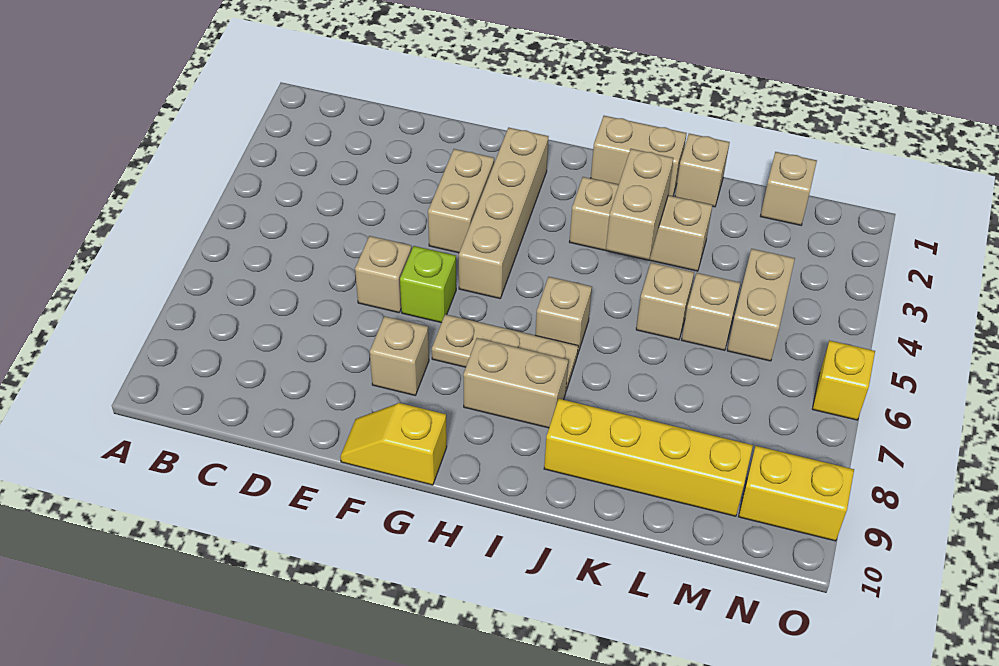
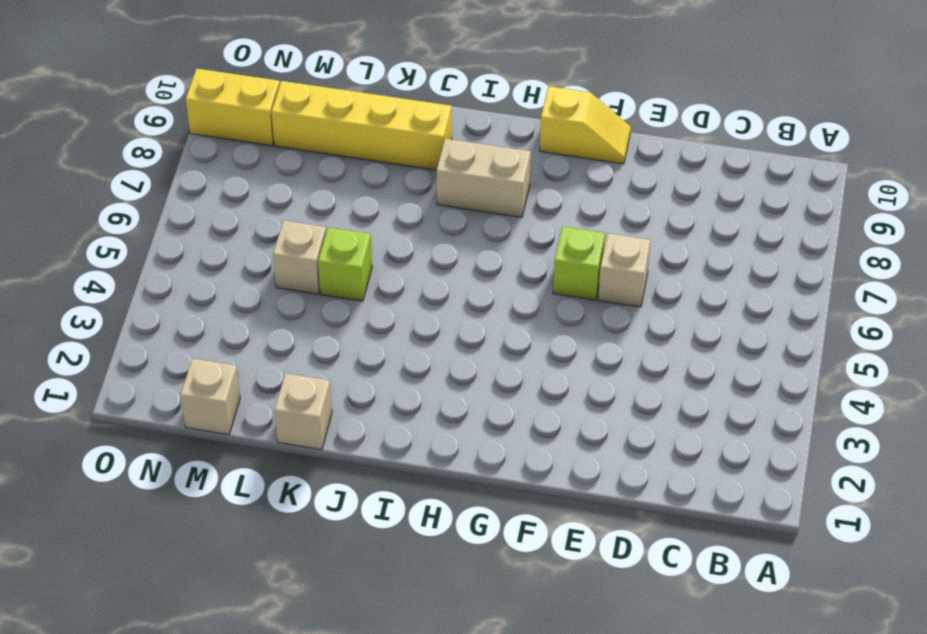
lime brick K5 level 1 -> tan brick K5 level 1
none -> tan brick F3:F4 level 1
none -> tan brick F8 level 1
none -> tan brick G2:G5 level 1

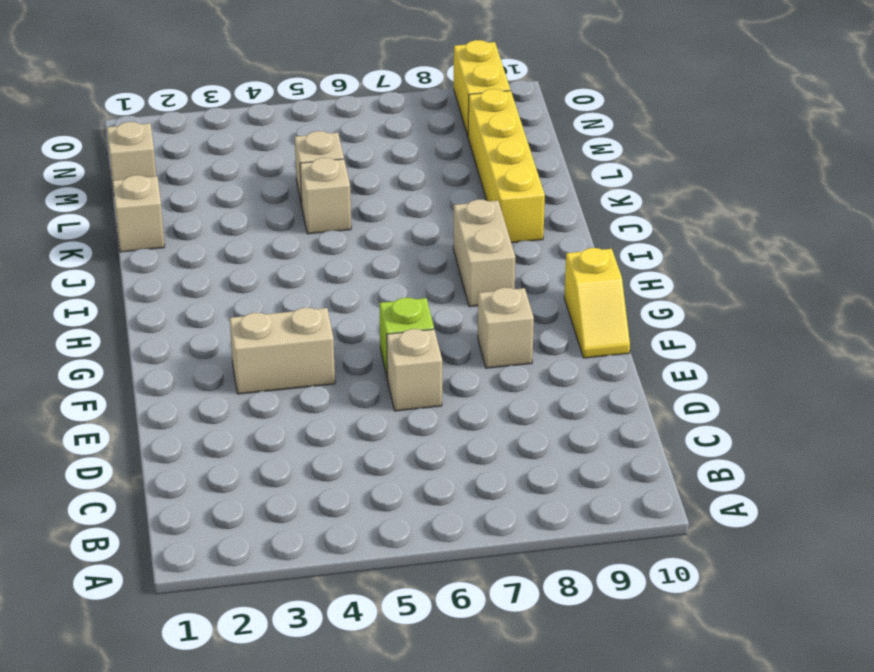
none -> tan brick G2:G5 level 1
none -> tan plate G7:I7 level 1
none -> tan brick I1:J1 level 1

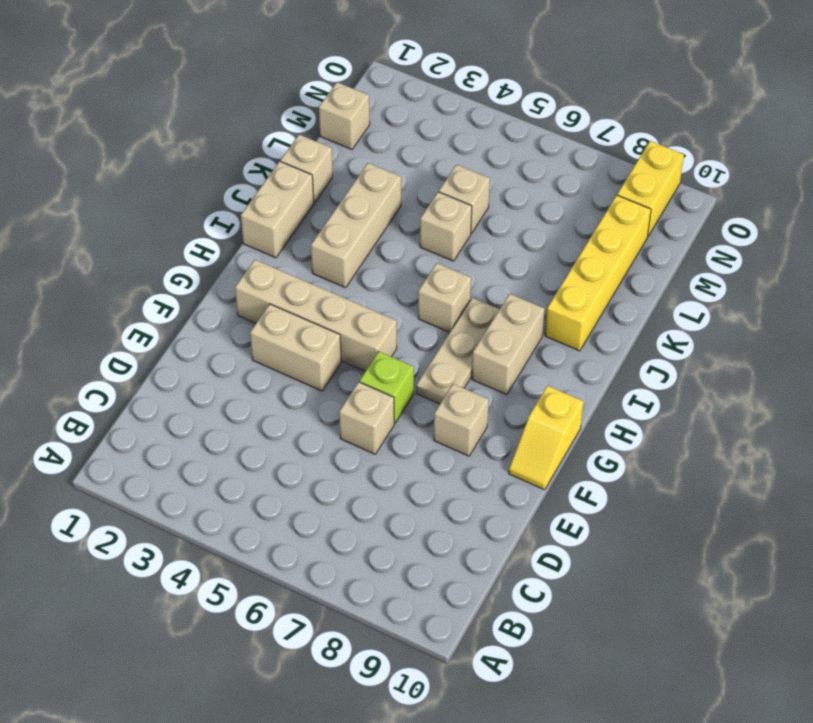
none -> tan brick M4:M5 level 1
none -> yellow brick O6 level 1
none -> tan brick J3:J4 level 2

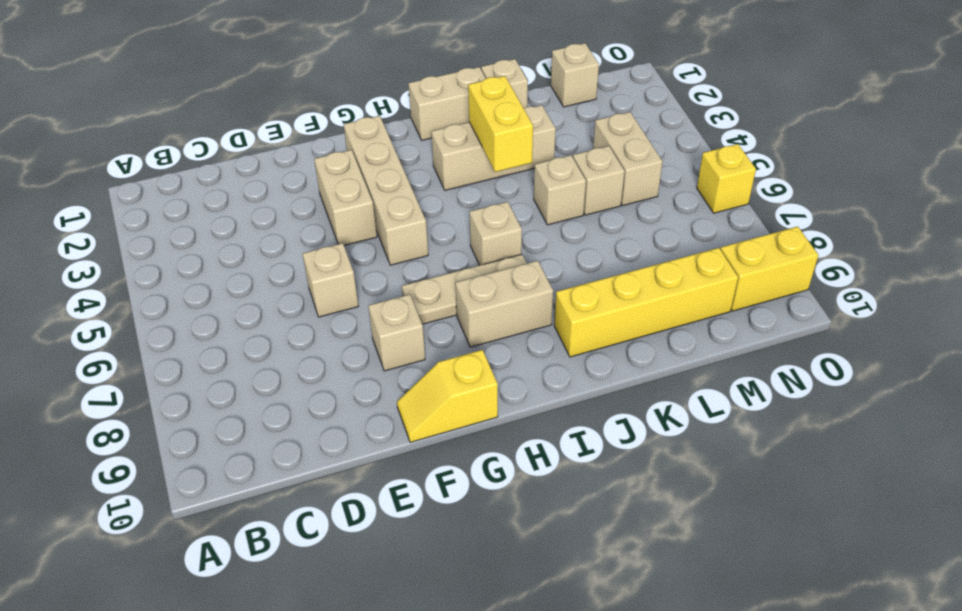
yellow brick J3:J4 level 2 -> tan brick J3:J4 level 2
none -> lime brick F6 level 1

